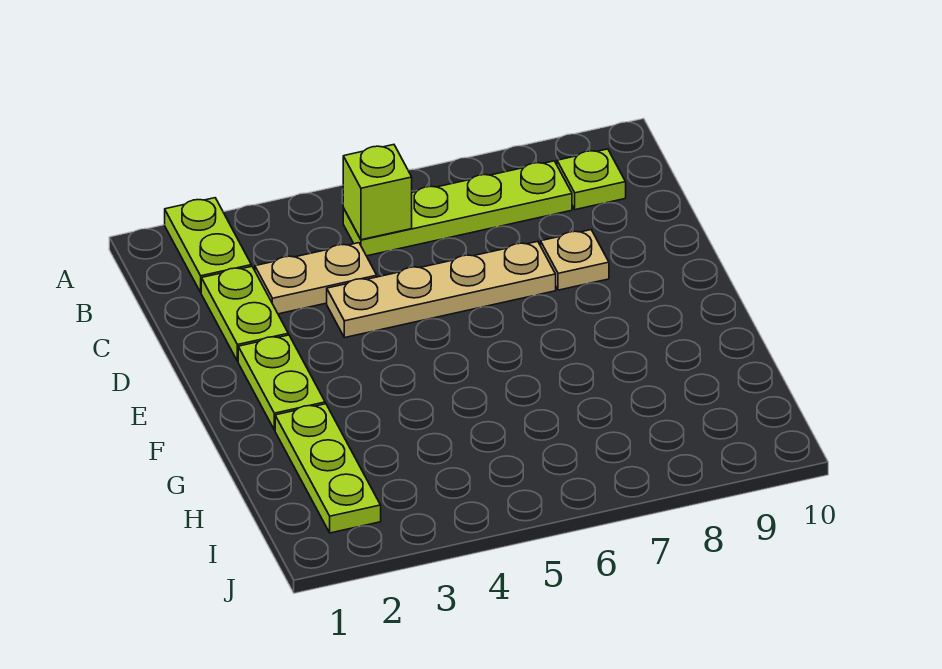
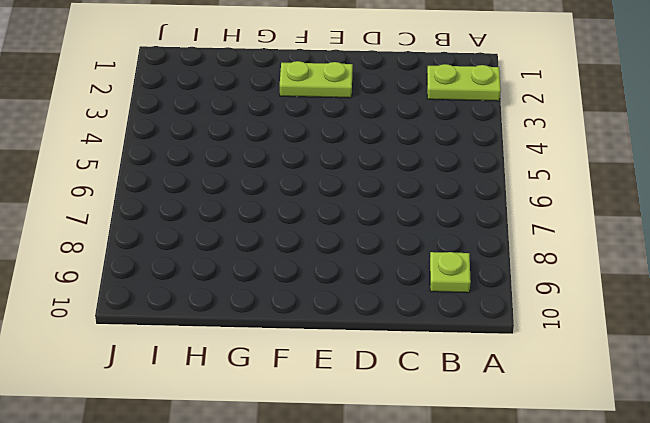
none -> lime plate B5:B8 level 1
none -> lime plate C2:D2 level 1

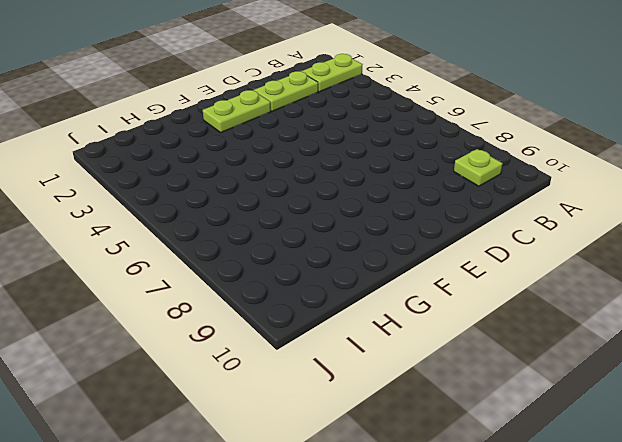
none -> lime plate B5:B8 level 1
none -> tan plate C3:C4 level 1

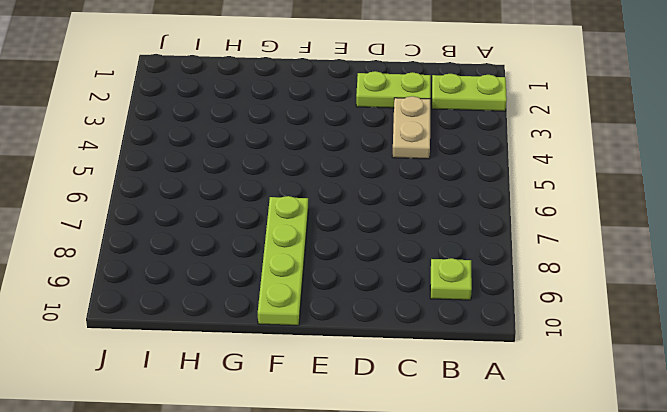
lime plate F7:F10 level 1 -> lime plate B5:B8 level 1
none -> tan plate D4:D7 level 1
none -> tan plate D8 level 1

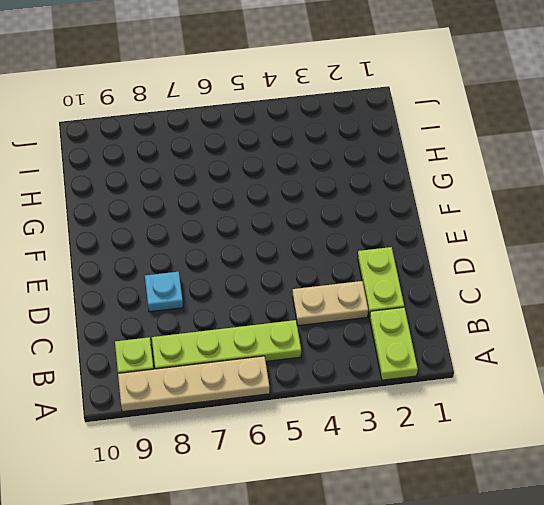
tan plate A6:A9 level 1 -> tan plate D4:D7 level 1
cyan plate D8 level 1 -> tan plate D8 level 1
none -> lime plate E2:F2 level 1
none -> lime plate G2:I2 level 1

